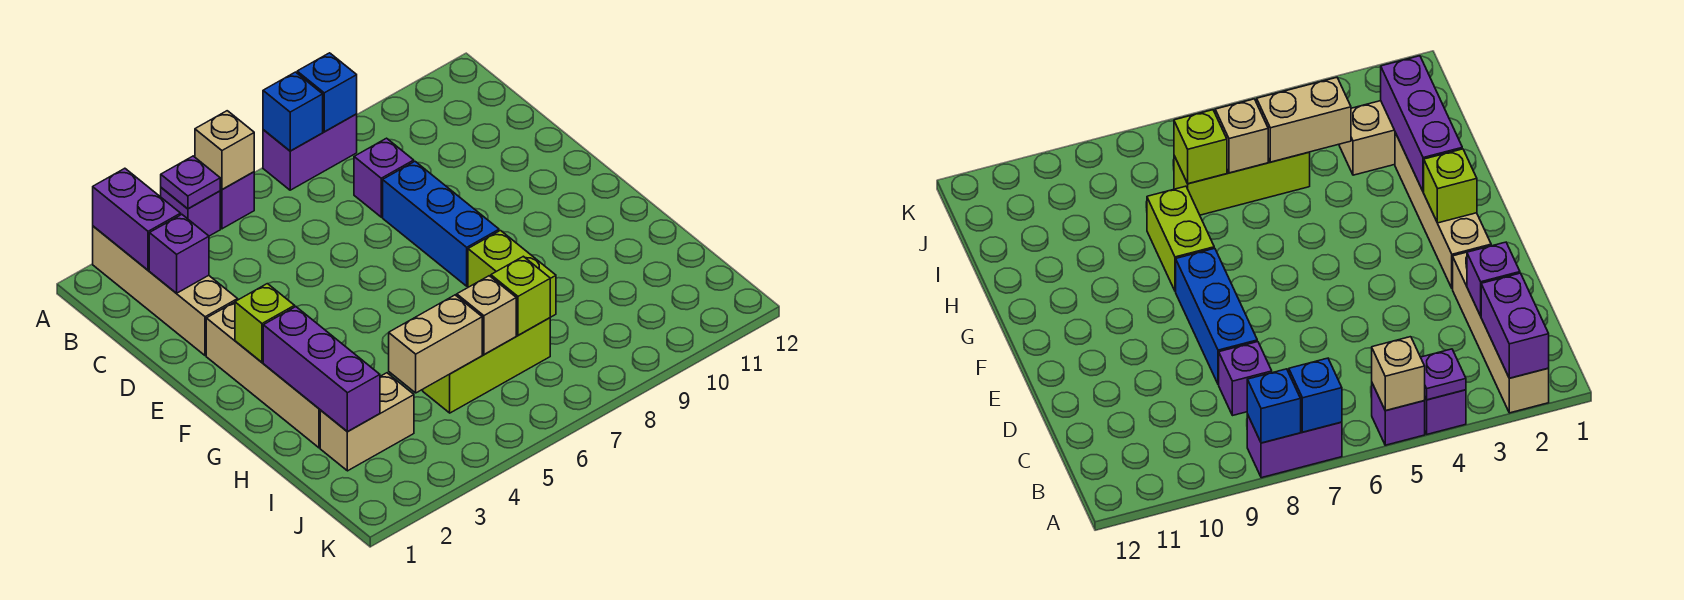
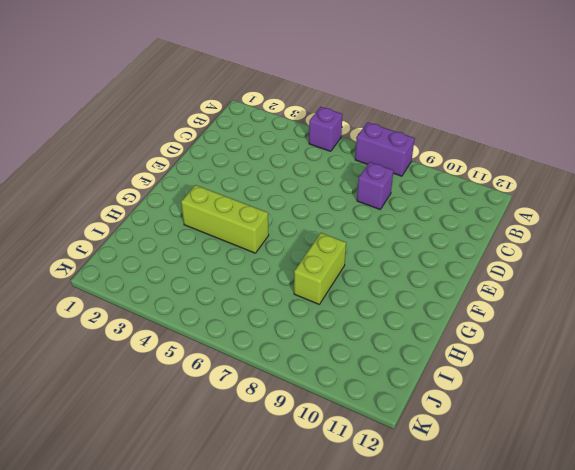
lime brick G3:G5 level 1 -> lime brick I5:I7 level 1
none -> tan brick A2:D2 level 1
none -> purple brick A4 level 1
none -> blue brick D8:F8 level 1

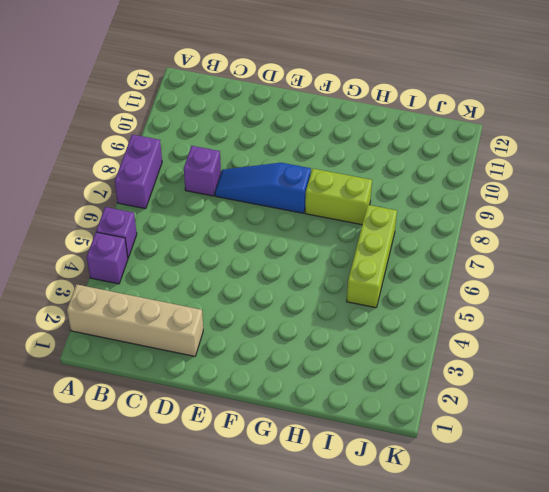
blue slope D8:F8 level 1 top F -> blue brick D8:F8 level 1
none -> tan brick E2:H2 level 1
none -> tan brick I2:I3 level 1
none -> purple brick A2:B2 level 2

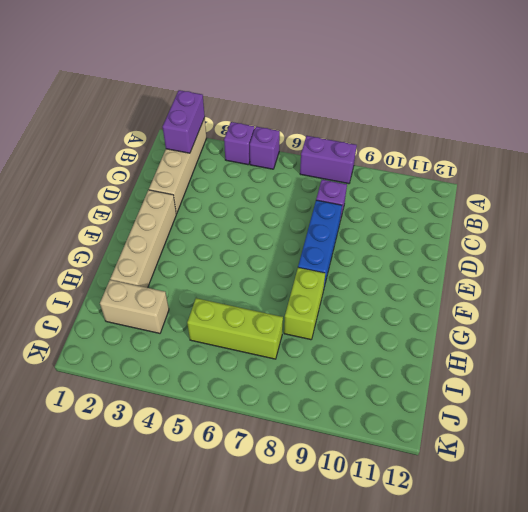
none -> purple plate A4 level 2
none -> tan brick A5 level 2
none -> blue brick A7 level 2

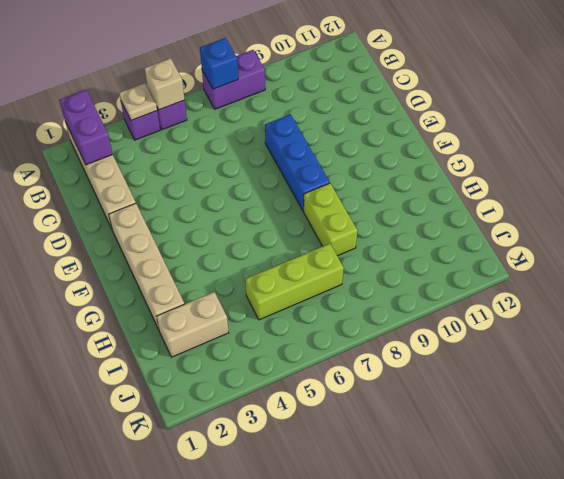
tan plate A4 level 2 -> purple plate A4 level 2
none -> purple brick C8 level 1
none -> blue brick A8 level 2
none -> purple brick C2 level 2

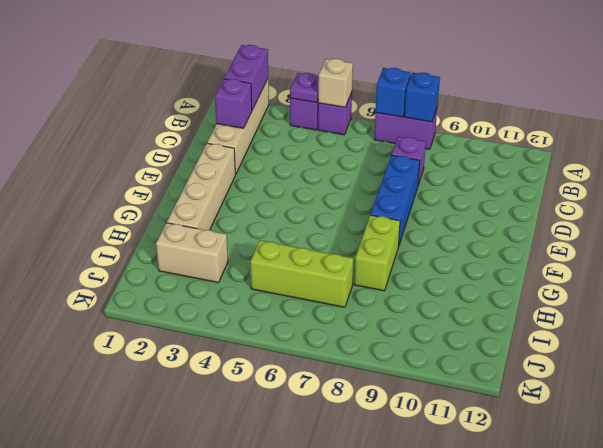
none -> lime brick F2 level 2
none -> purple brick G2:I2 level 2
none -> tan brick I4:I5 level 2

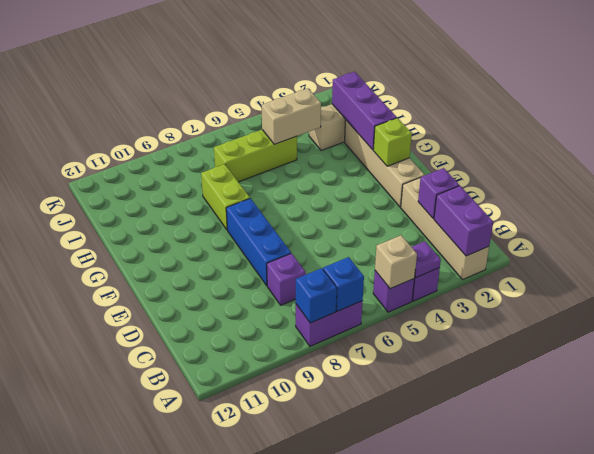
none -> tan brick I6 level 2
none -> lime brick I7 level 2

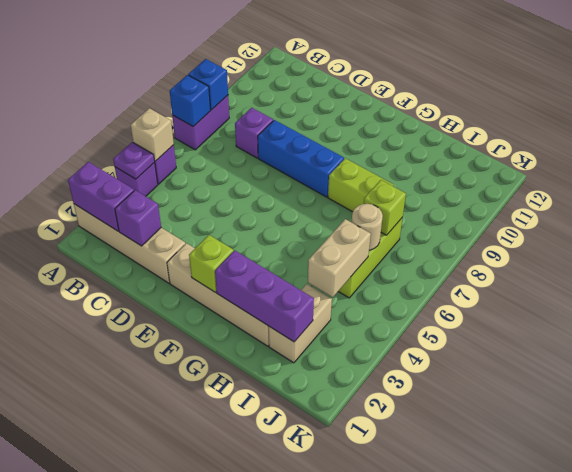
tan round brick I6 level 2 -> tan brick I6 level 2

